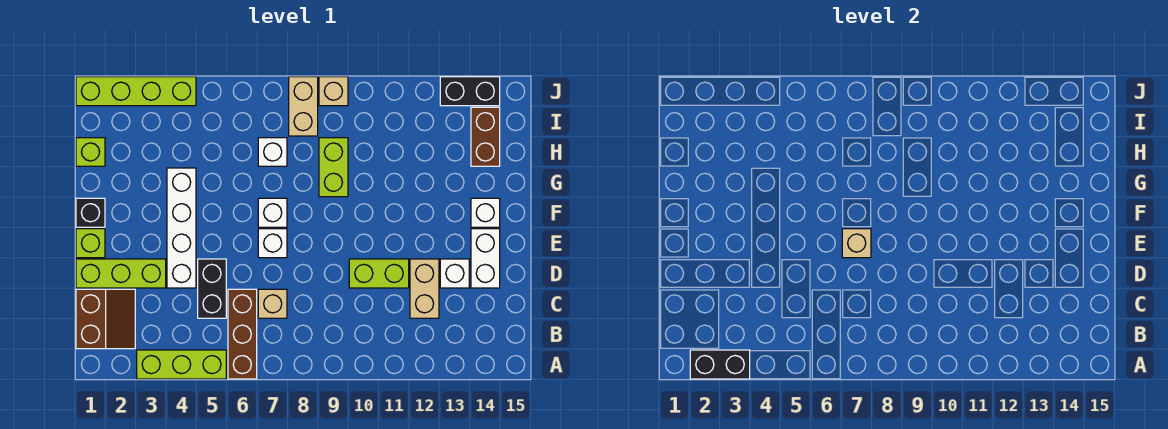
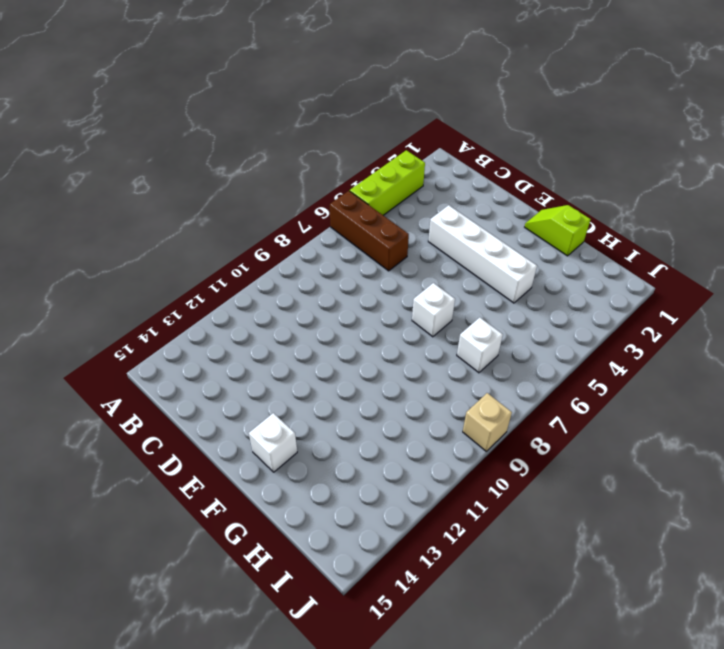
lime slope F1:G1 level 1 top G -> black brick F1 level 1
none -> brown slope B1:C2 level 1 top 1
none -> black brick C5:D5 level 1
none -> tan brick C7 level 1

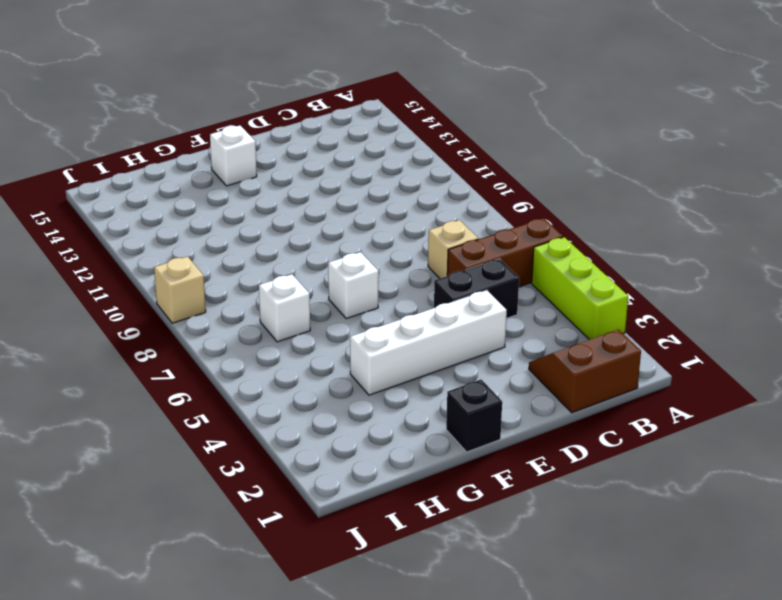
none -> tan brick C12:D12 level 1
none -> lime brick D1:D3 level 1
none -> lime brick D10:D11 level 1

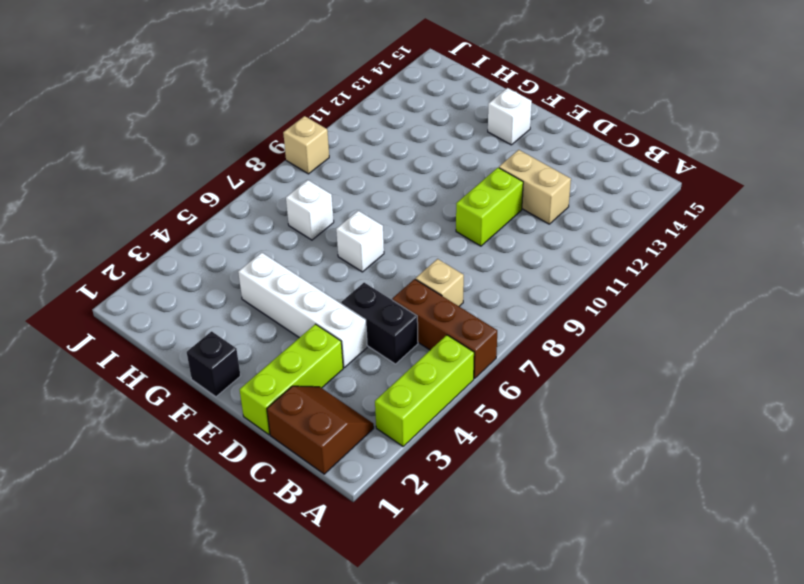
none -> white brick D13 level 1
none -> white brick D14:E14 level 1
none -> lime brick E1 level 1

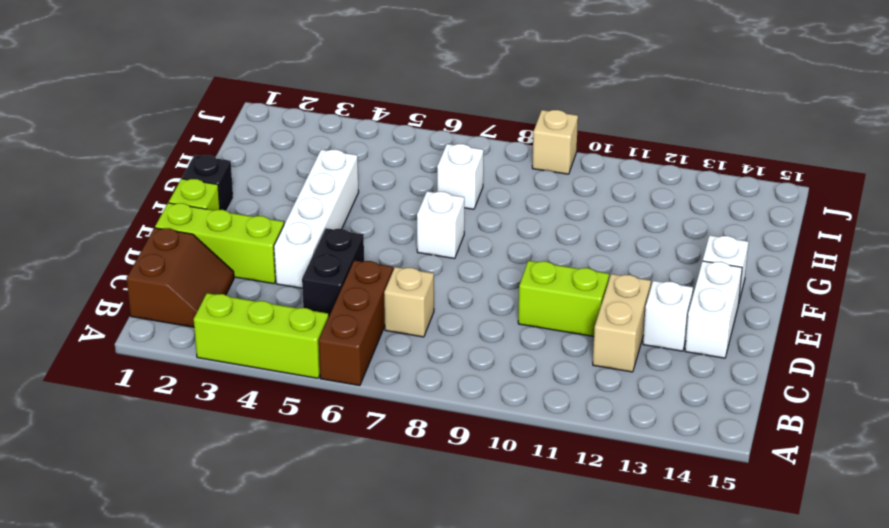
none -> white brick E7 level 1
none -> lime brick G9:H9 level 1
none -> lime brick H1 level 1

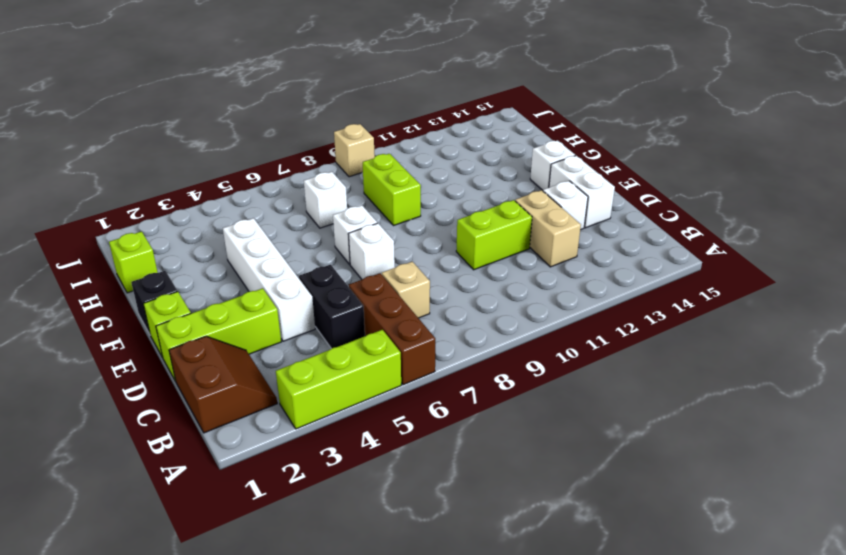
none -> brown brick H14:I14 level 1
none -> tan brick I8:J8 level 1
none -> lime brick J1:J4 level 1

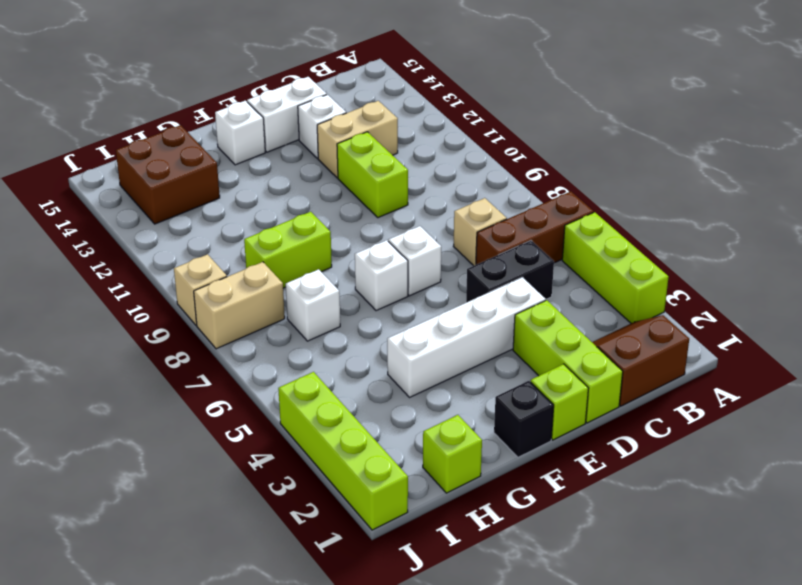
brown brick H13:I14 level 1 -> brown brick H14:I14 level 1
none -> black brick J13:J14 level 1
none -> black brick A2:A3 level 2
none -> tan brick E7 level 2

